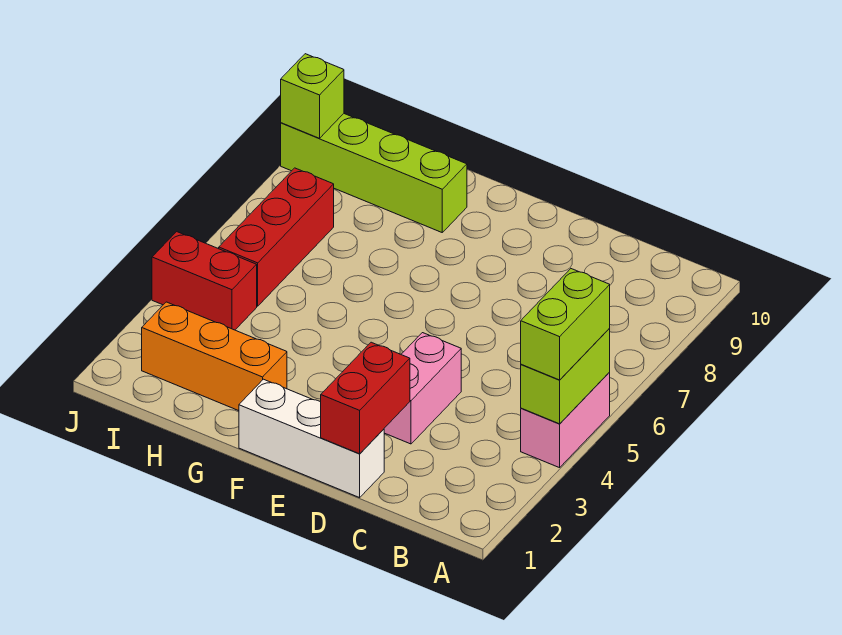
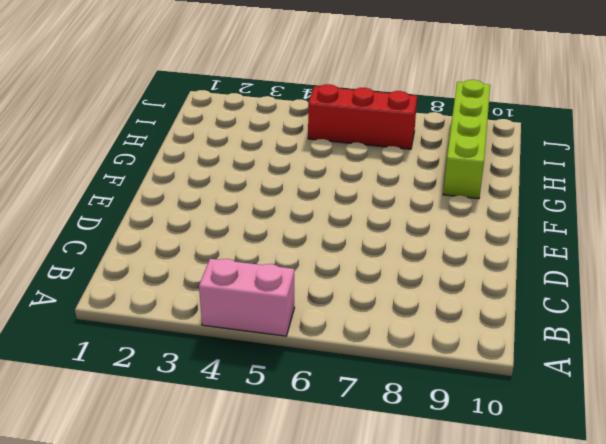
none -> white brick D1:F1 level 1
none -> pink brick D3:D4 level 1

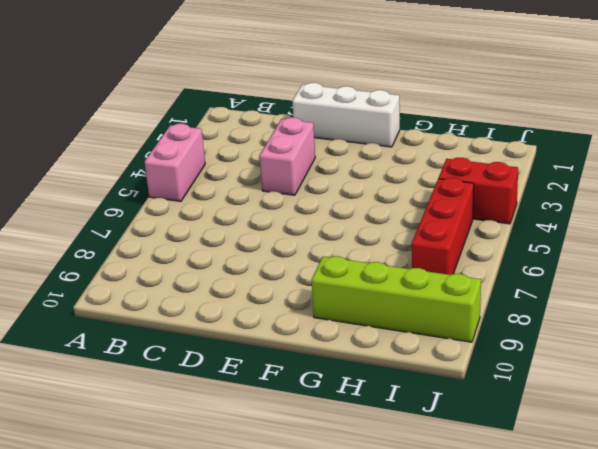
none -> orange brick G2:I2 level 1
none -> lime brick A4:A5 level 2

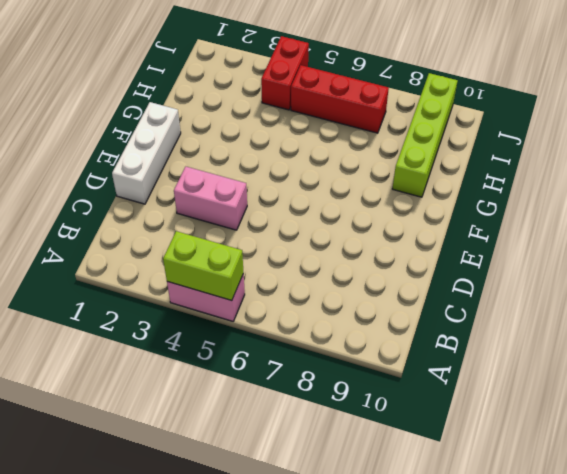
none -> orange brick G2:I2 level 1
none -> red brick D1:D2 level 2

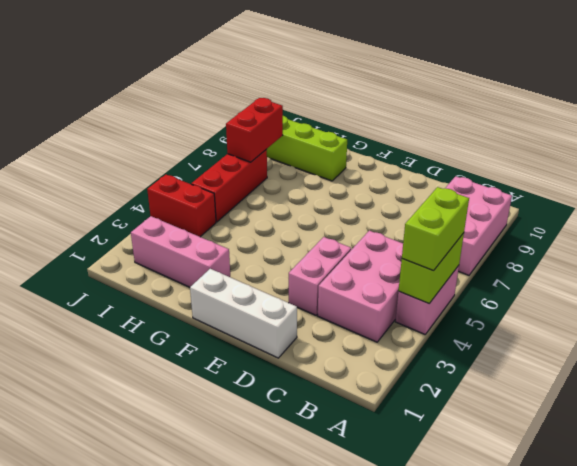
pink brick A7:B9 level 1 -> none
pink brick B3:C5 level 1 -> none
pink brick G2:I2 level 1 -> orange brick G2:I2 level 1
red brick I7:I8 level 2 -> red brick D1:D2 level 2
none -> lime brick J9 level 2

